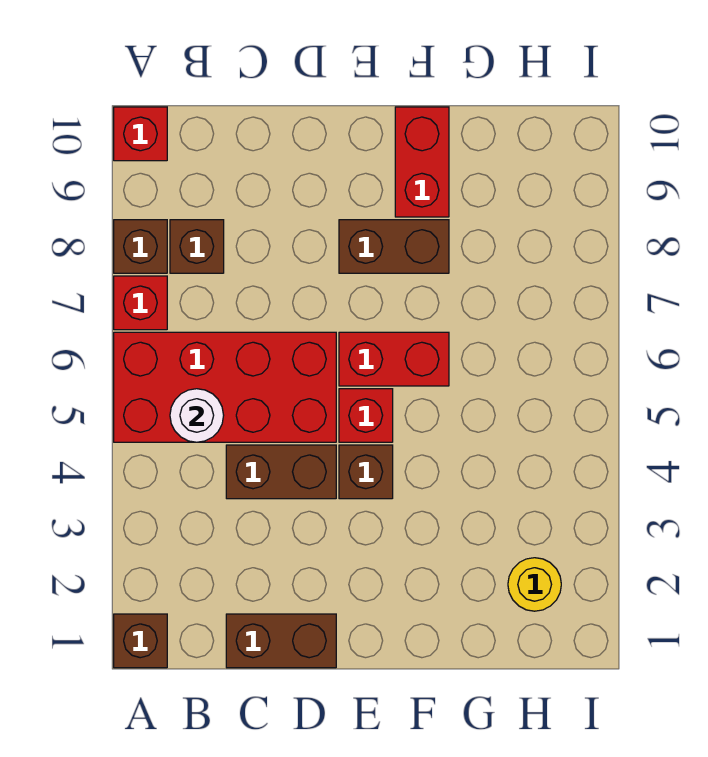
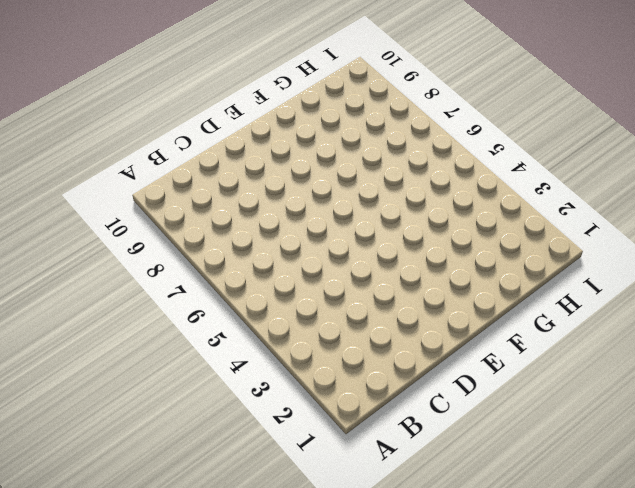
none -> brown brick A1 level 1
none -> red brick A5:D6 level 1
none -> red brick A7 level 1

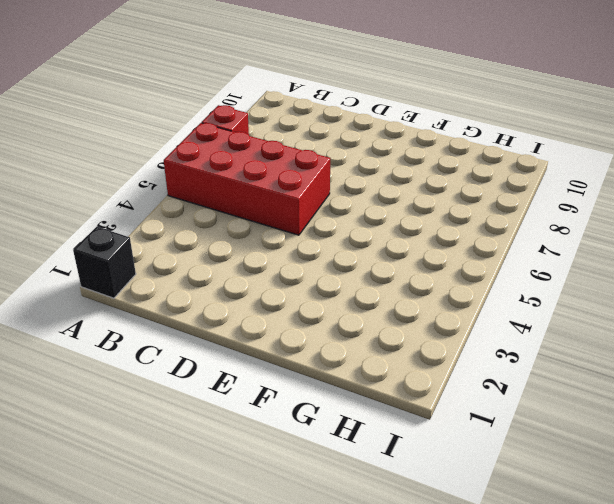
black brick A1 level 1 -> brown brick A1 level 1
none -> brown brick A8 level 1
none -> red brick A10 level 1
none -> brown brick B8 level 1

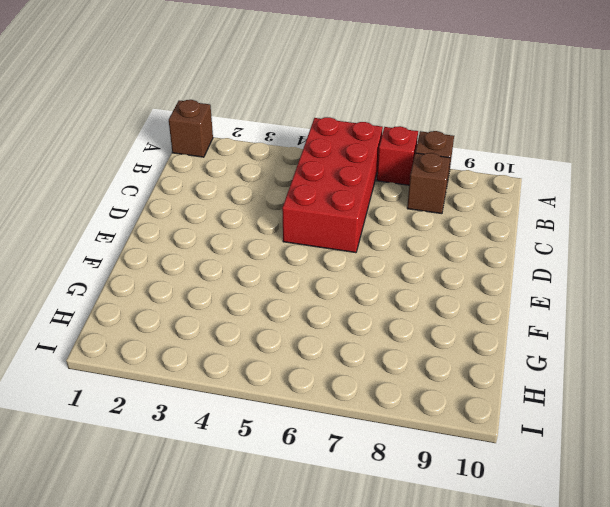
none -> red brick A10 level 1
none -> brown brick C1:D1 level 1
none -> brown brick C4:D4 level 1

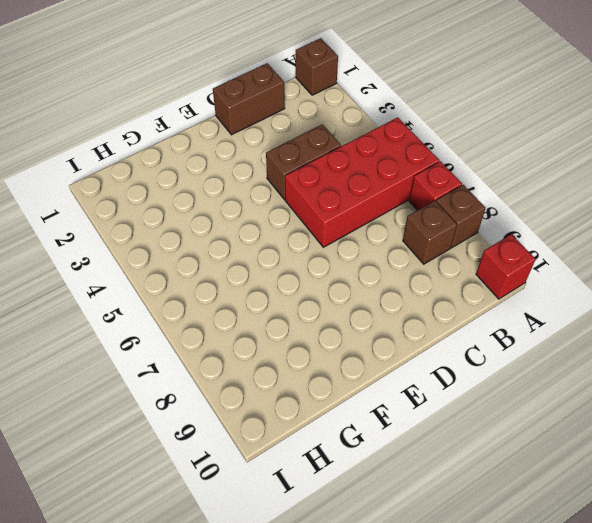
none -> brown brick E4 level 1
none -> red brick E5 level 1
none -> red brick E6:F6 level 1

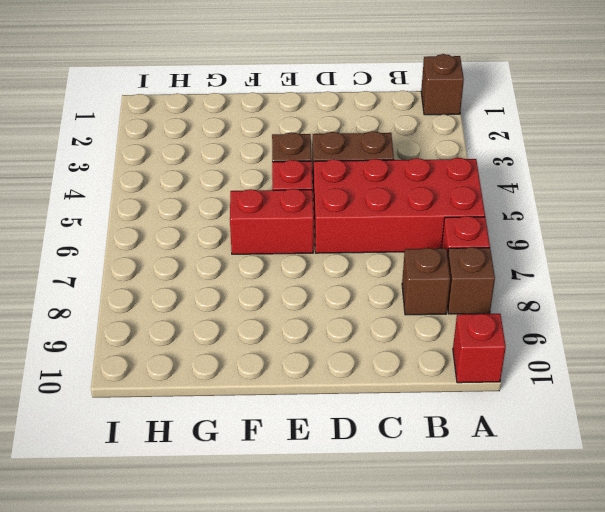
none -> brown brick C1:D1 level 1
none -> brown brick E8:F8 level 1
none -> red brick F9:F10 level 1

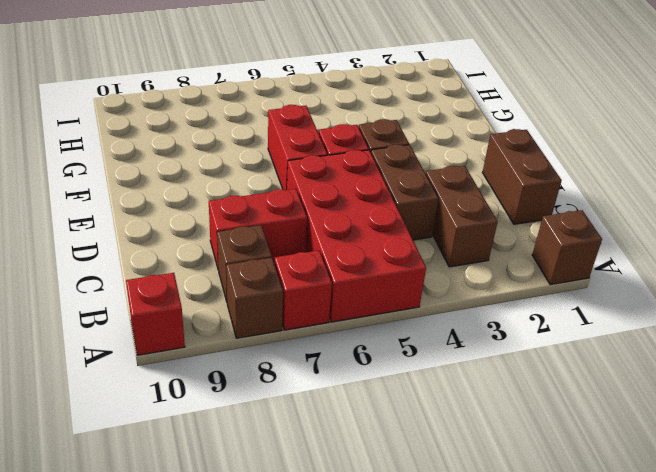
brown brick B3:C3 level 1 -> brown brick E8:F8 level 1
red brick C7:C8 level 1 -> red brick F9:F10 level 1
none -> yellow round brick H2 level 1
none -> white round brick B5 level 2

